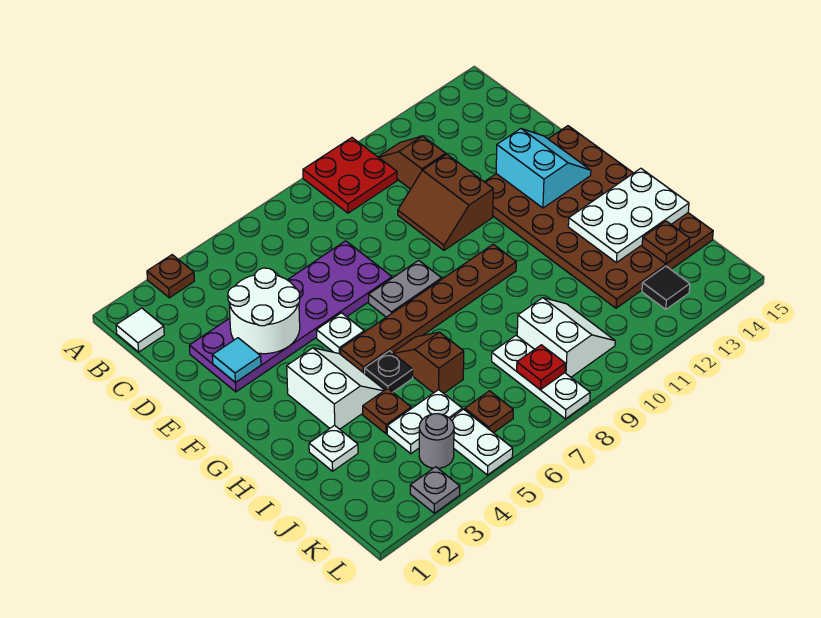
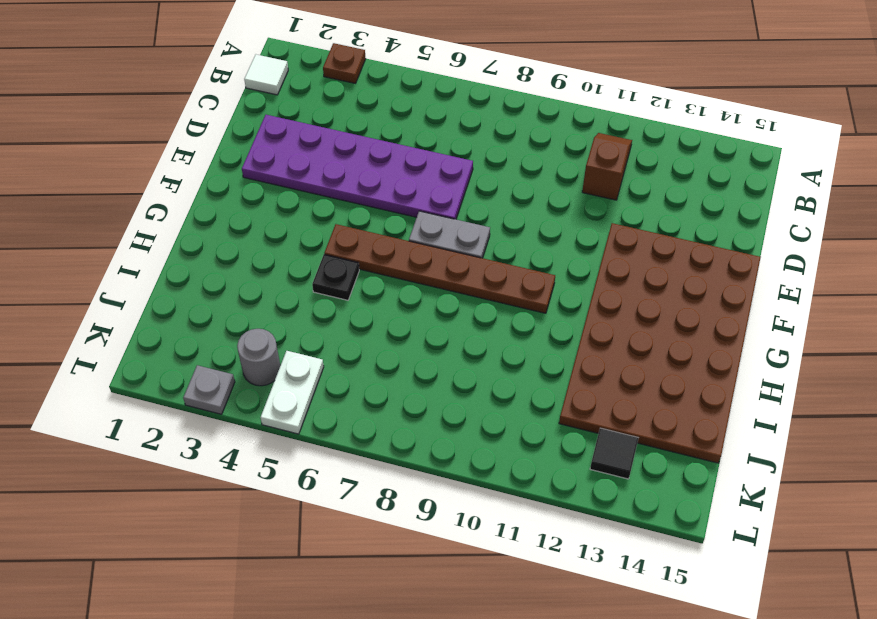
none -> red plate A9:B10 level 1
none -> brown slope D10:E11 level 1 top 11
none -> white plate F5 level 1

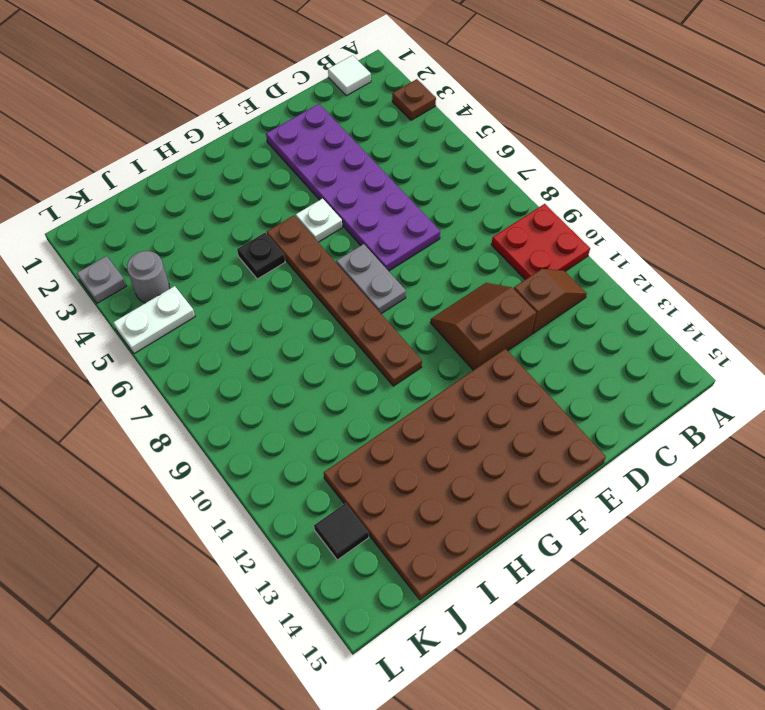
none -> white slope G3:H4 level 1 top 3
none -> brown slope H6:I6 level 1 top I
none -> white plate I2 level 1

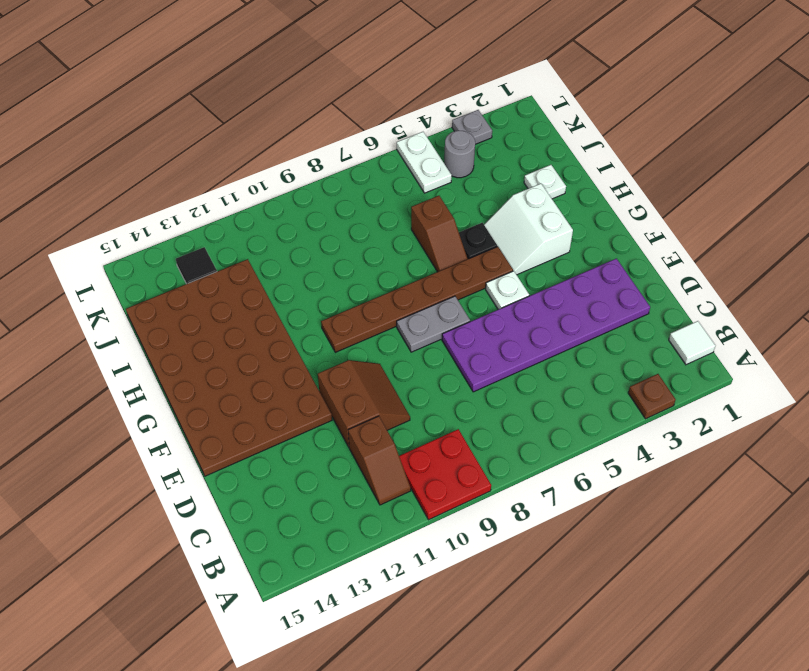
none -> brown plate I4 level 1
none -> white plate J4:J5 level 1
none -> white plate J8:L8 level 1

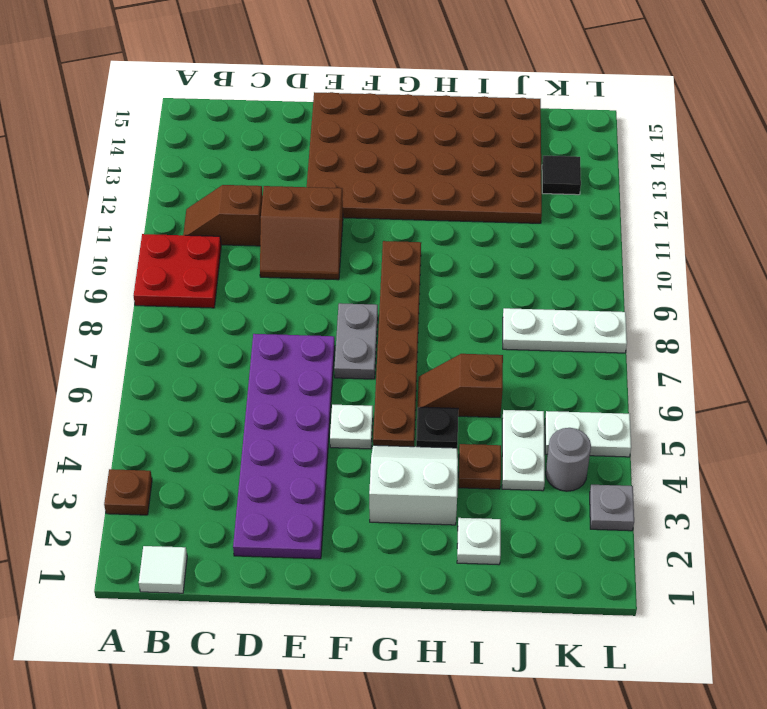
none -> white slope J9:K10 level 1 top 9
none -> brown plate K6 level 1
none -> white round brick D3:E4 level 2

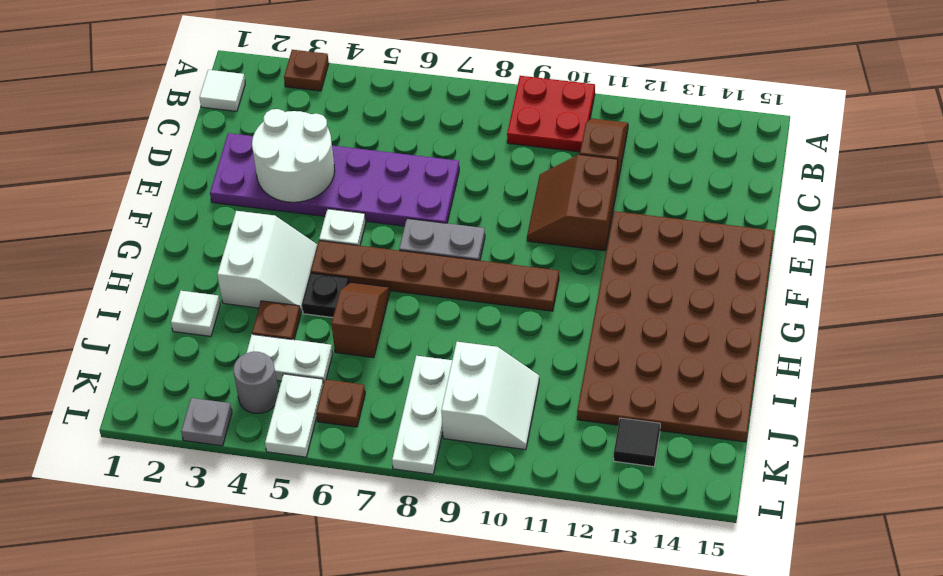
none -> cyan tile E2 level 2
none -> cyan slope E13:F14 level 2 top 13
none -> white plate H13:I15 level 2

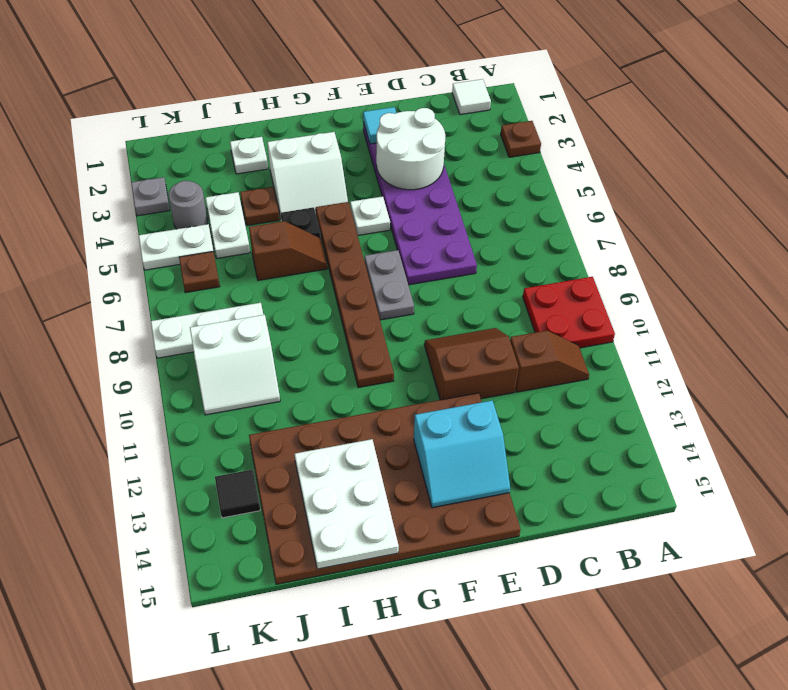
none -> brown plate J14 level 2
none -> red plate K8 level 2

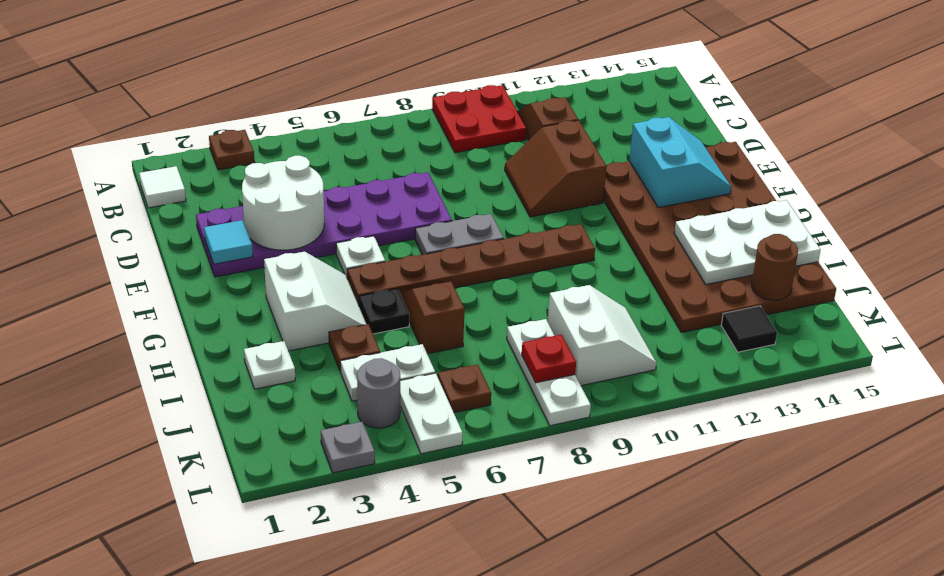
brown round brick J14 level 2 -> brown plate J14 level 2

